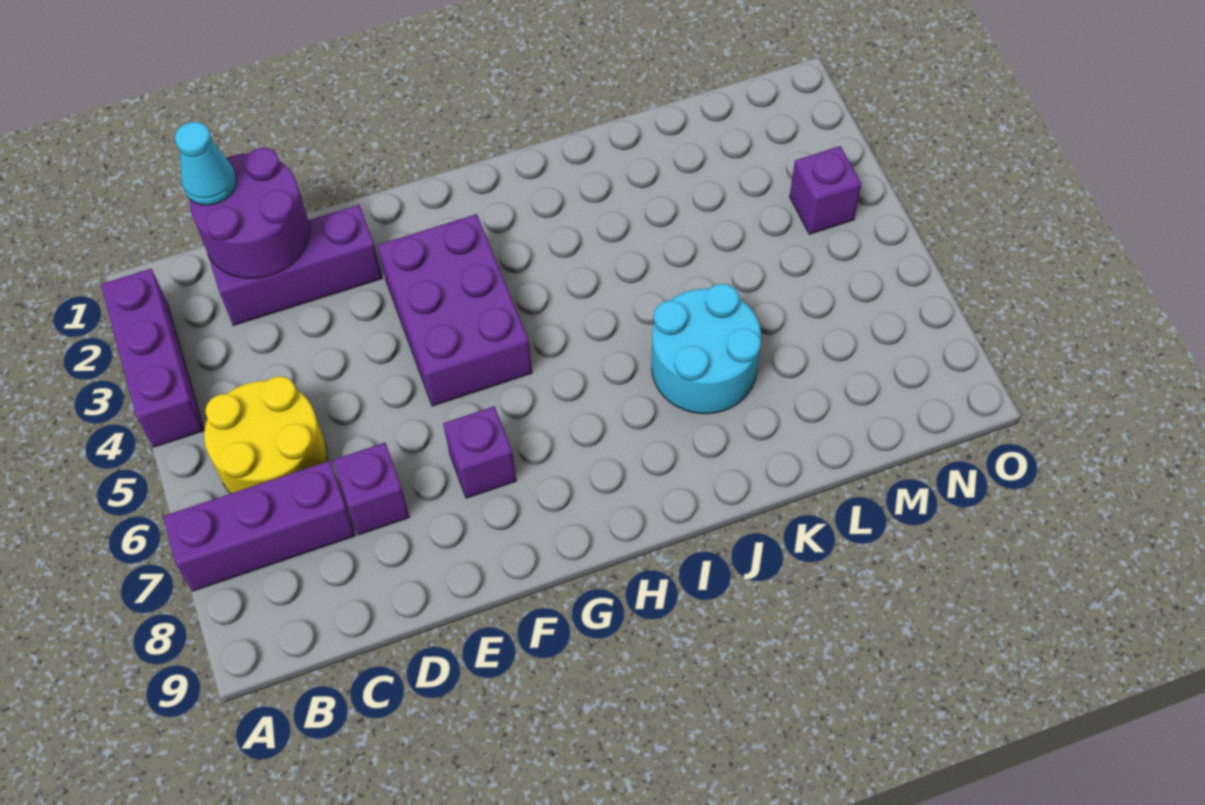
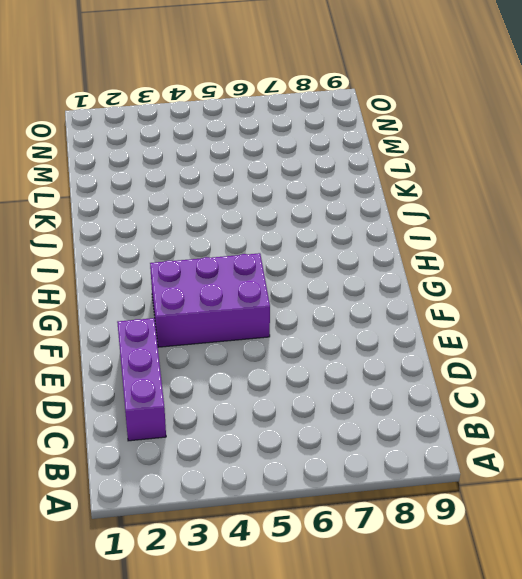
none -> purple brick A2:A4 level 1
none -> purple brick A7:C7 level 1

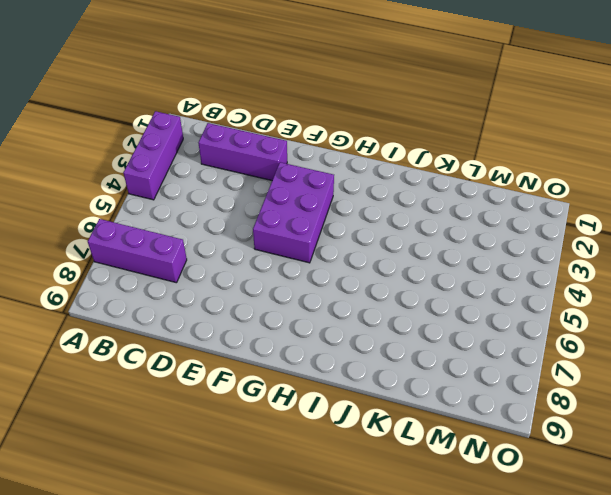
none -> yellow round brick B5:C6 level 1
none -> purple brick D7 level 1

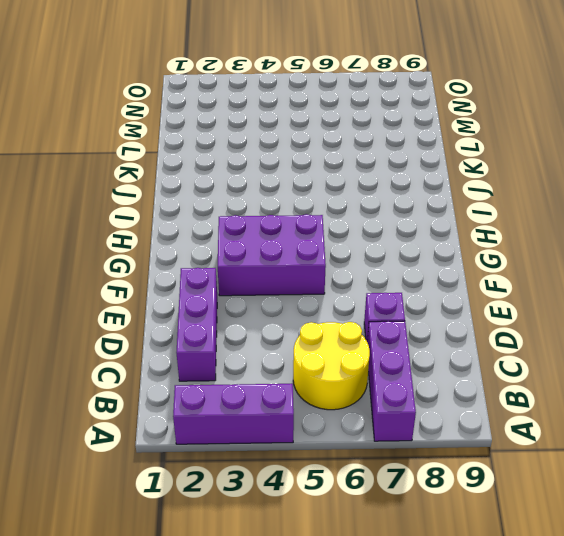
none -> purple brick F7 level 1
none -> cyan round brick J6:K7 level 1

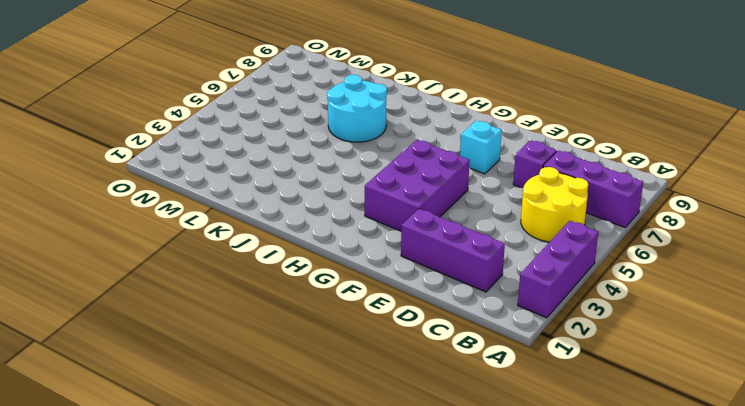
cyan brick F7 level 1 -> purple brick F7 level 1
none -> purple brick N4 level 1
none -> purple round brick C1:D2 level 2

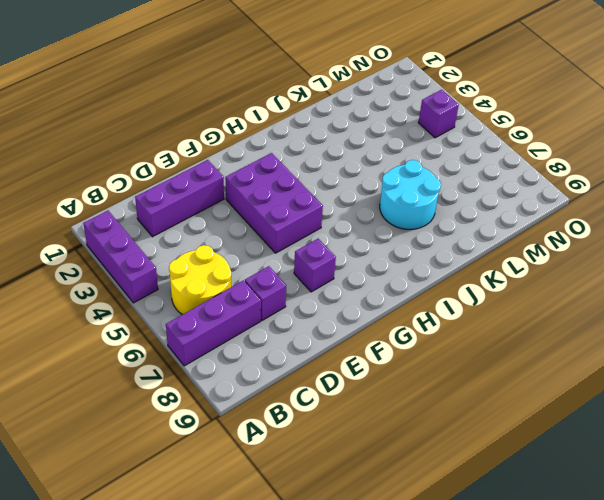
none -> purple round brick C1:D2 level 2
none -> cyan cone C1 level 3

